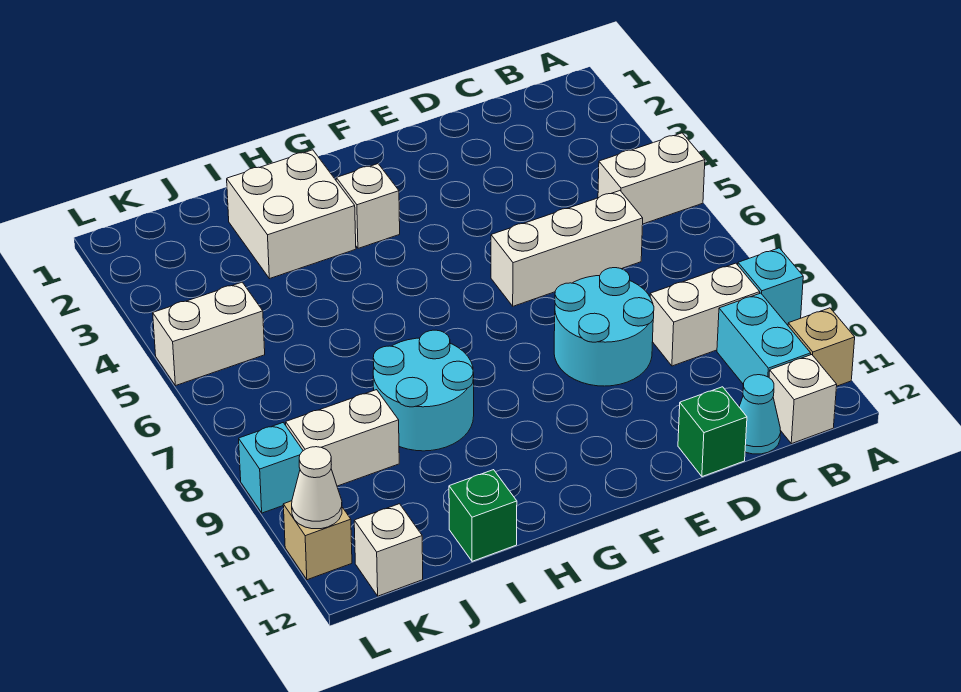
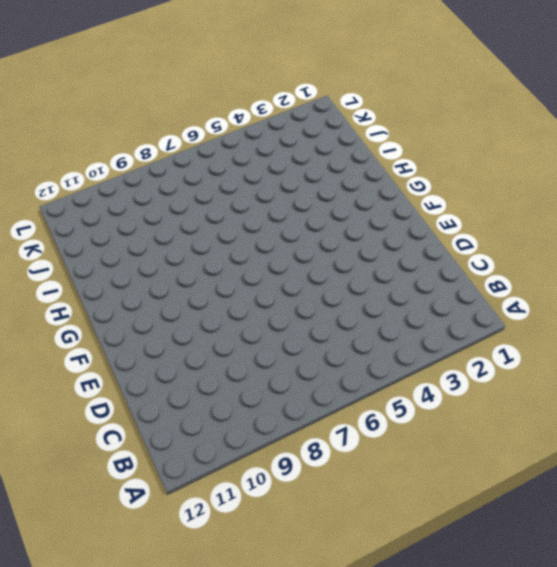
none -> white brick A5:B5 level 1
none -> cyan brick A9 level 1
none -> tan brick A11 level 1

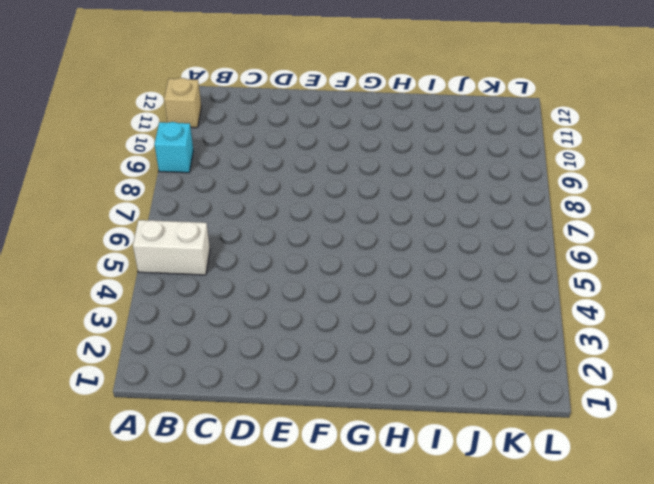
none -> white brick B9:C9 level 1
none -> cyan brick B10:B11 level 1
none -> white brick B12 level 1

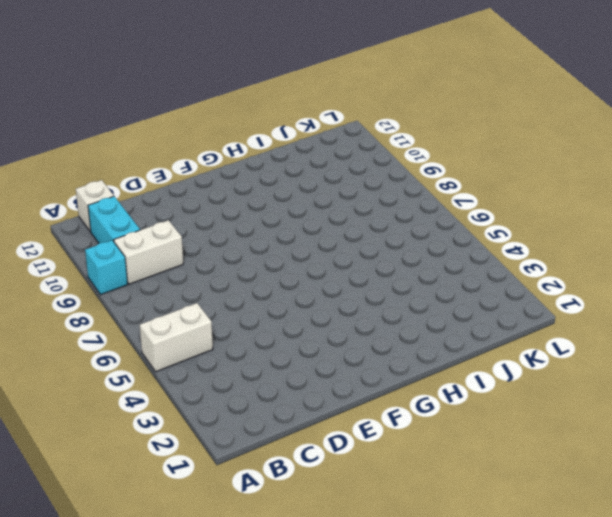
none -> tan brick A11 level 1
none -> white brick C6:E6 level 1
none -> cyan cone C12 level 1

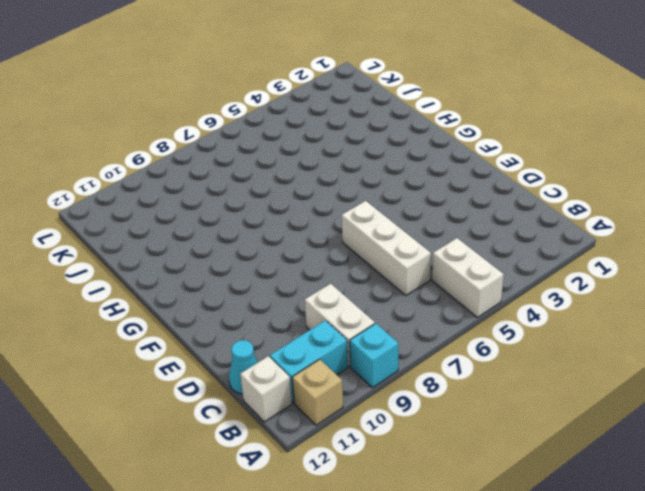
none -> cyan round brick D8:E9 level 1
none -> green brick D12 level 1
none -> white brick G3 level 1

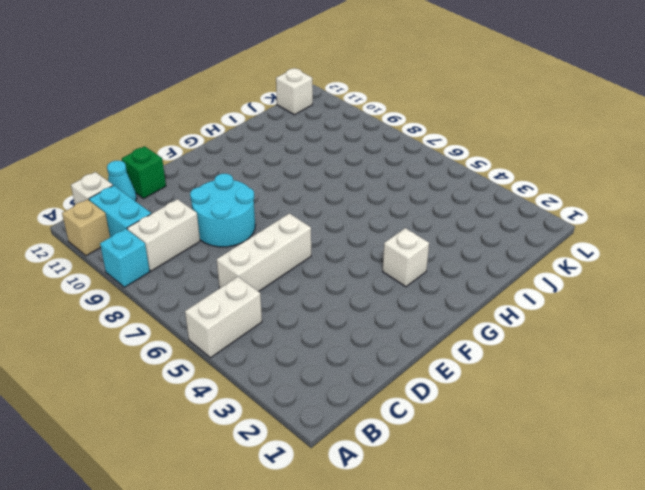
none -> white brick H2:I3 level 1
none -> cyan round brick H8:I9 level 1
none -> green brick I12 level 1

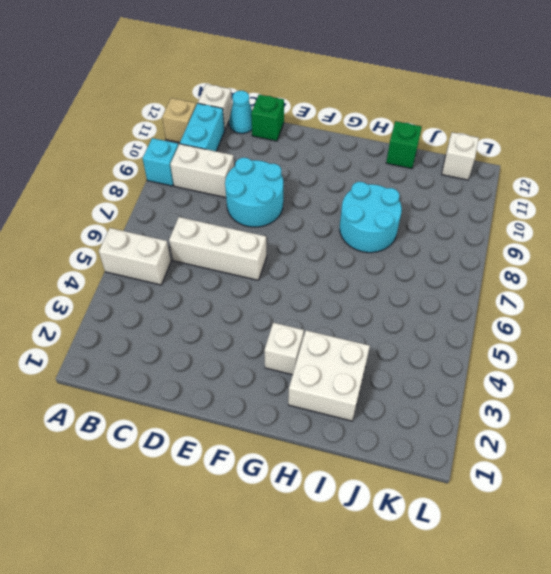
none -> white brick J9:K9 level 1
none -> white brick K5:L5 level 1
none -> cyan brick L9 level 1

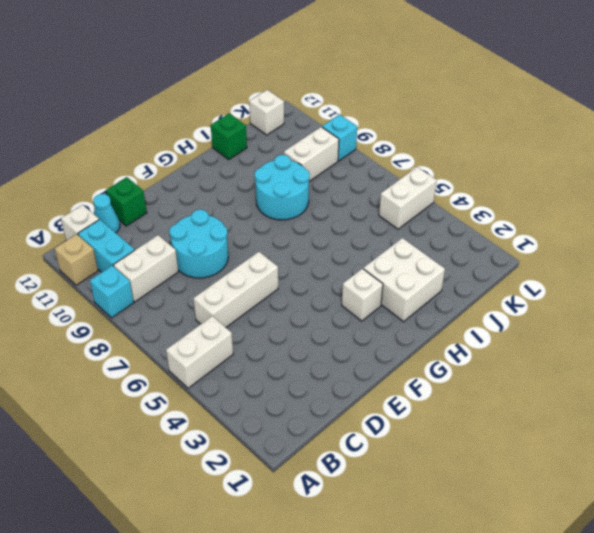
none -> tan brick L11 level 1
none -> white cone L11 level 2

